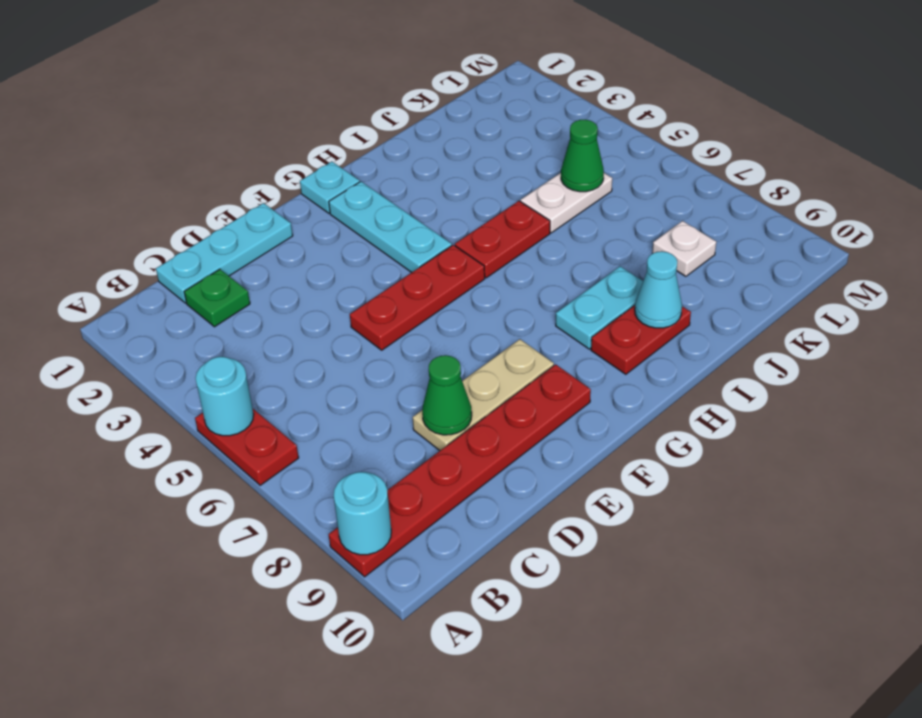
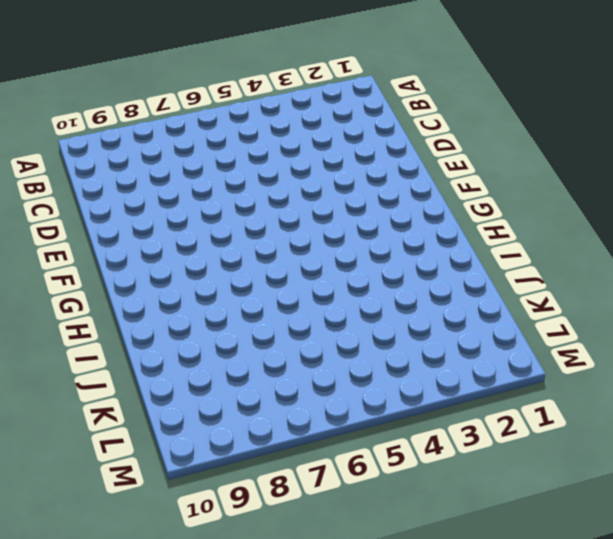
none -> red plate A5:A6 level 1
none -> red plate A9:F9 level 1
none -> cyan plate C1:E1 level 1

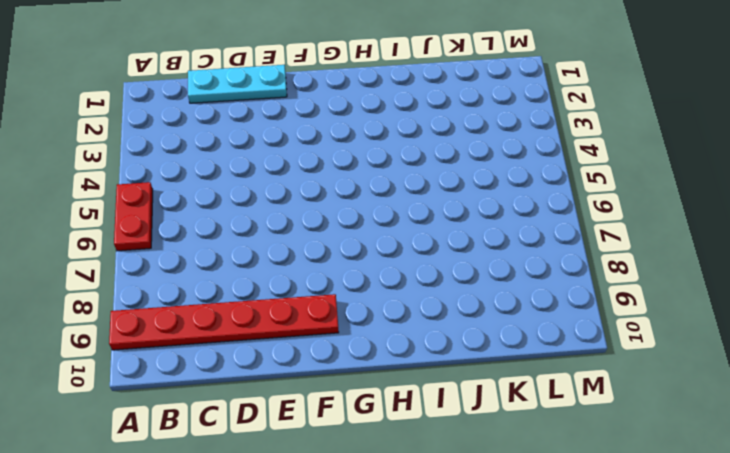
none -> green plate C2 level 1
none -> tan plate D8:F8 level 1
none -> red plate E5:G5 level 1

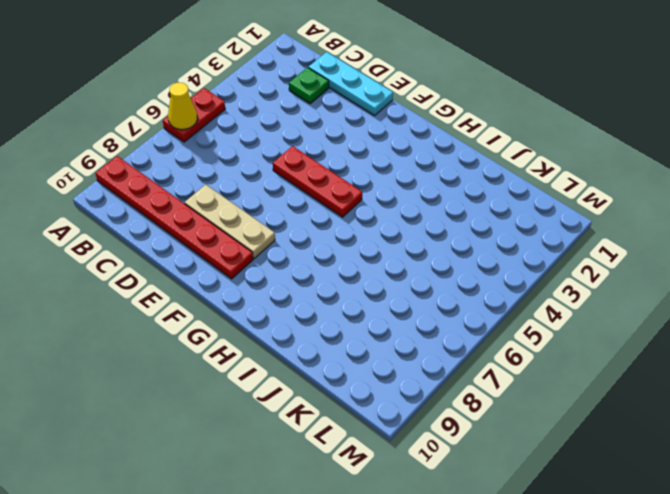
yellow cone A6 level 2 -> none
none -> cyan plate G1 level 1
none -> cyan plate G2:G4 level 1
none -> red plate H5:I5 level 1

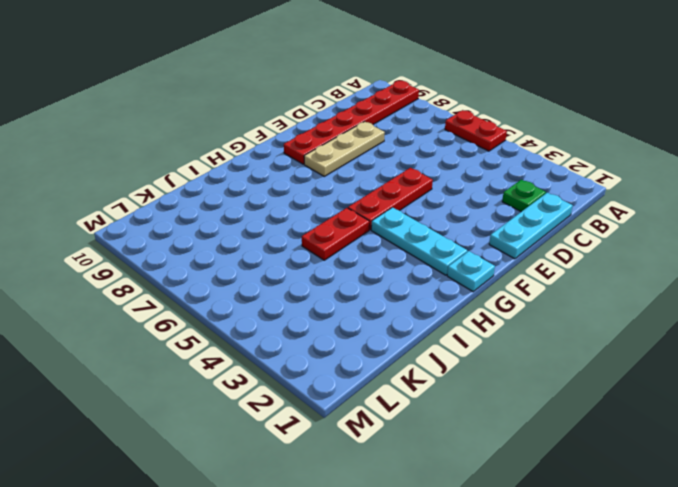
none -> cyan plate H8:I8 level 1
none -> red plate H9:I9 level 1
none -> white plate J5:K5 level 1

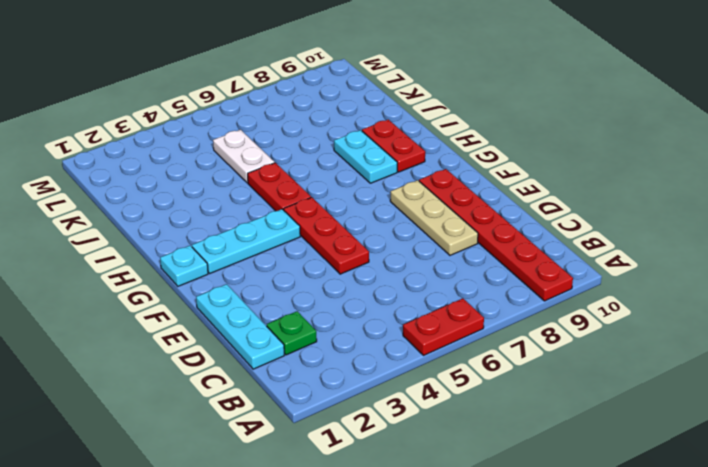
none -> white plate K8 level 1
none -> cyan round brick A5 level 2
none -> cyan round brick A9 level 2

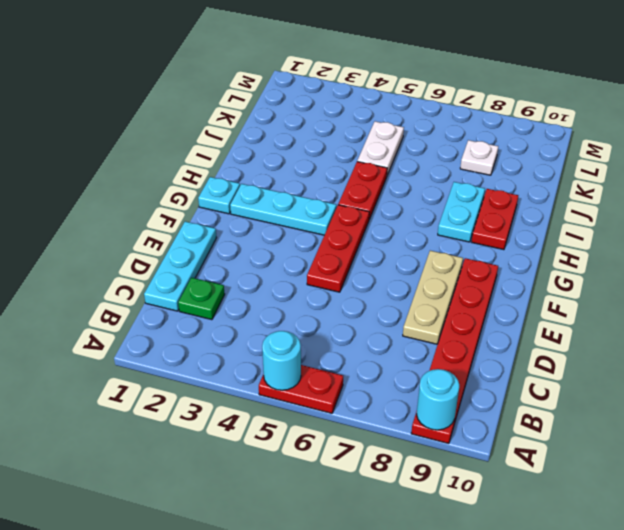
none -> green cone D8 level 2
none -> cyan cone I9 level 2
none -> green cone K5 level 2

